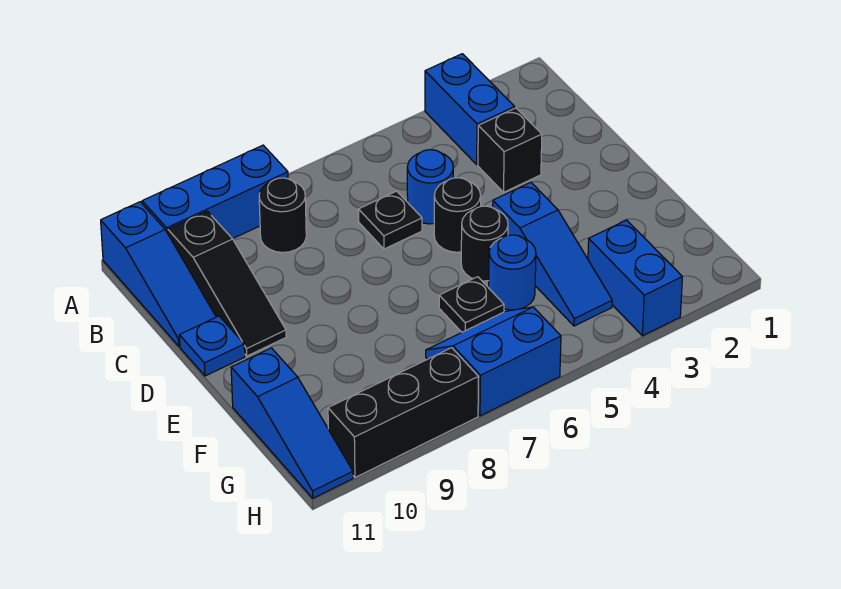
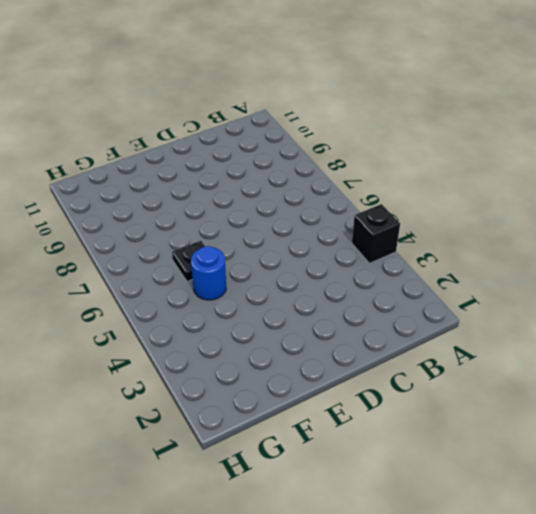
black brick A4 level 1 -> black brick C3 level 1
none -> blue brick A3:B3 level 1
none -> blue brick A8:A10 level 1
none -> blue slope A11:C11 level 1 top A

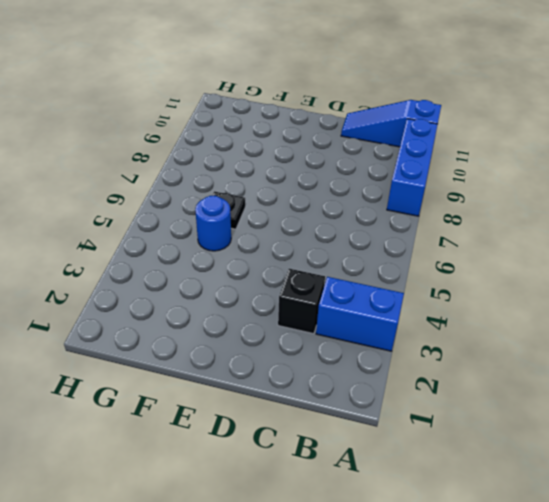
none -> black round brick B8 level 1
none -> black slope B10:D10 level 1 top B
none -> blue round brick C5 level 1

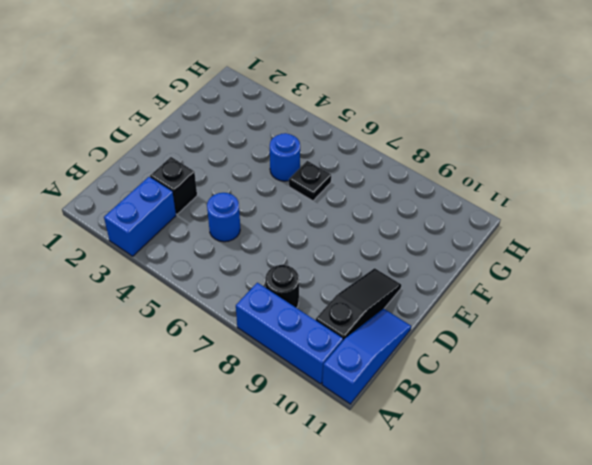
none -> black plate C6 level 1
none -> black round brick D5 level 1
none -> blue plate D11 level 1

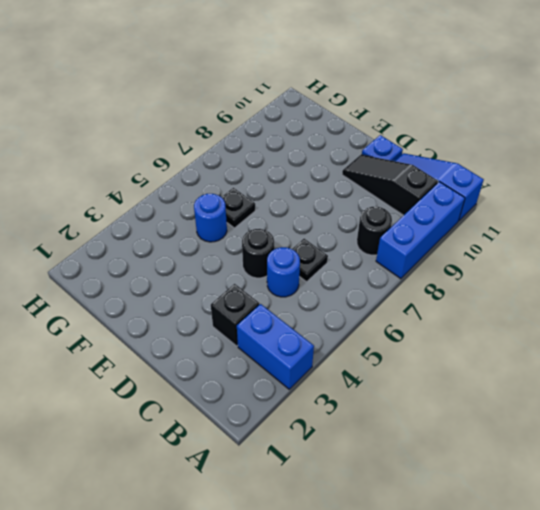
none -> blue slope E4:G4 level 1 top E
none -> black round brick E5 level 1
none -> blue slope F11:H11 level 1 top F

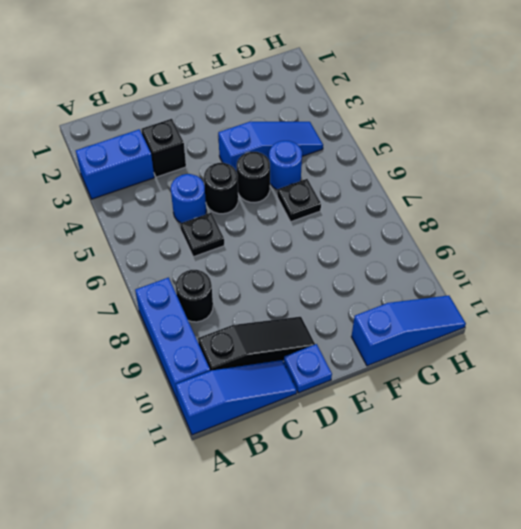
none -> blue brick G3:H3 level 1
none -> blue slope G6:H7 level 1 top H
none -> black brick H8:H10 level 1

